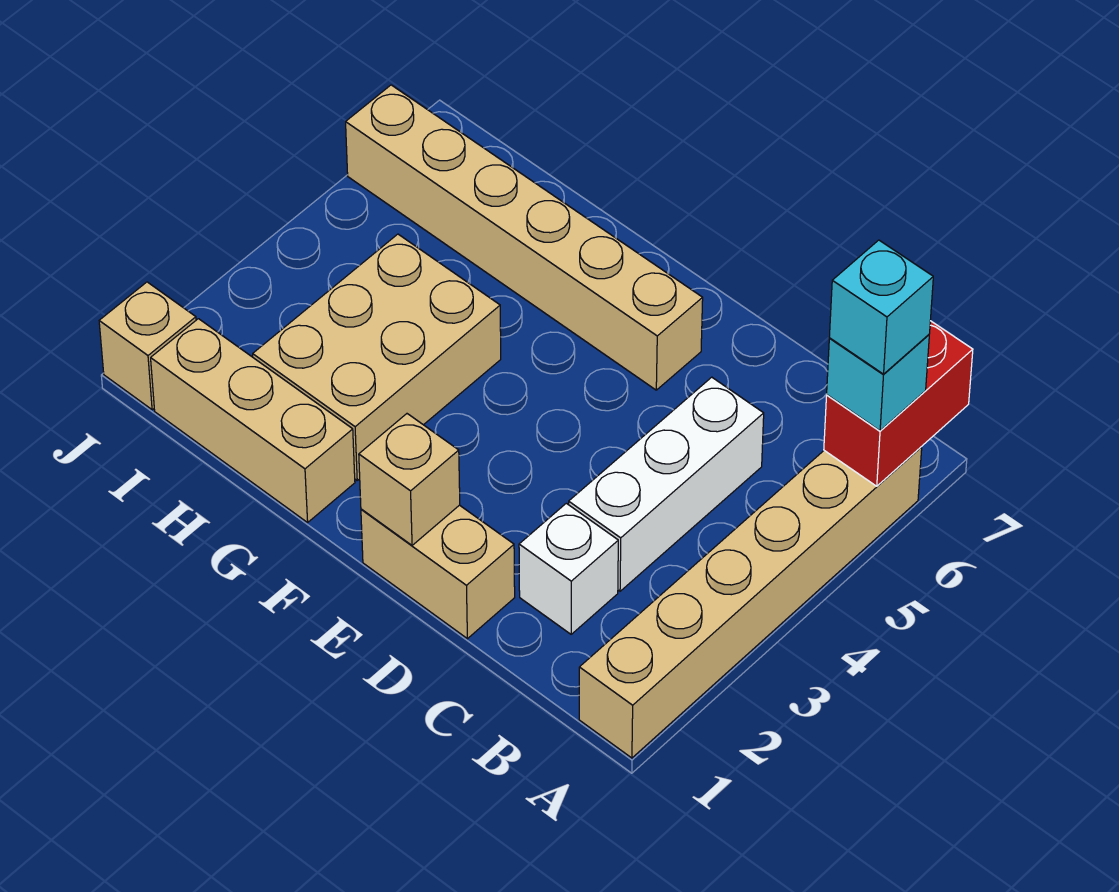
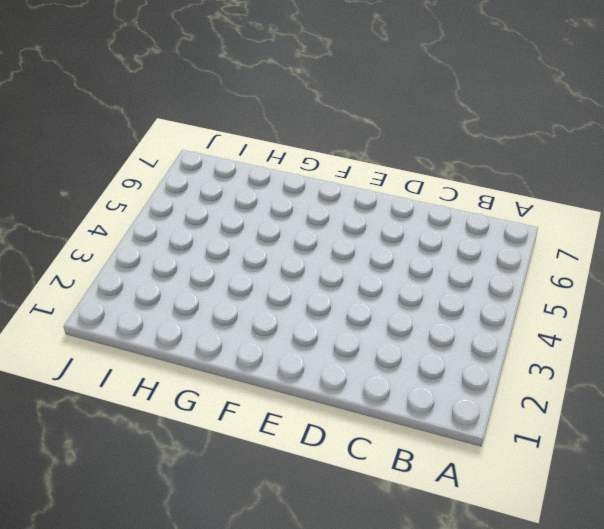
none -> tan brick A1:A6 level 1
none -> white brick C2 level 1
none -> white brick C3:C5 level 1

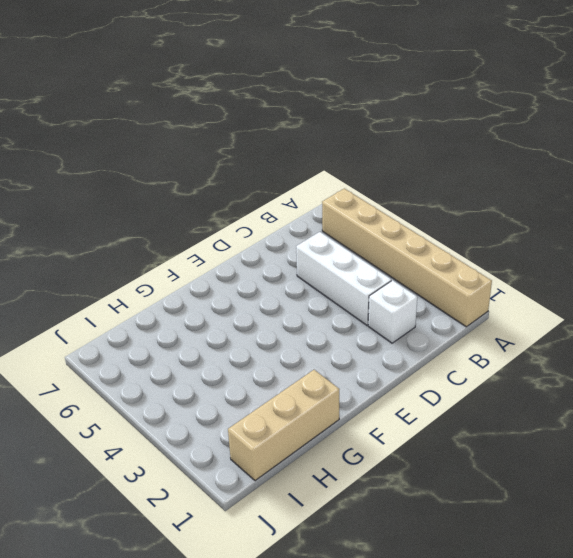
none -> tan brick D1:E1 level 1
none -> tan brick E6:J6 level 1
none -> tan brick G2:H4 level 1

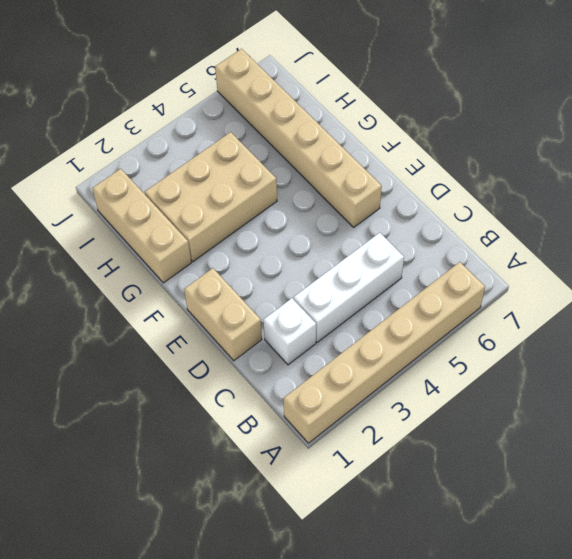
none -> tan brick J1 level 1
none -> red brick A6:A7 level 2
none -> tan brick E1 level 2

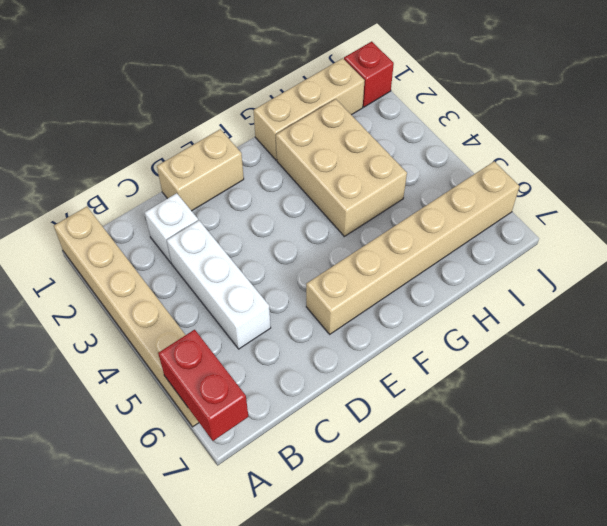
red brick J1 level 1 -> tan brick J1 level 1
none -> tan brick E1 level 2
none -> cyan brick A6 level 3
none -> cyan brick A6 level 4

